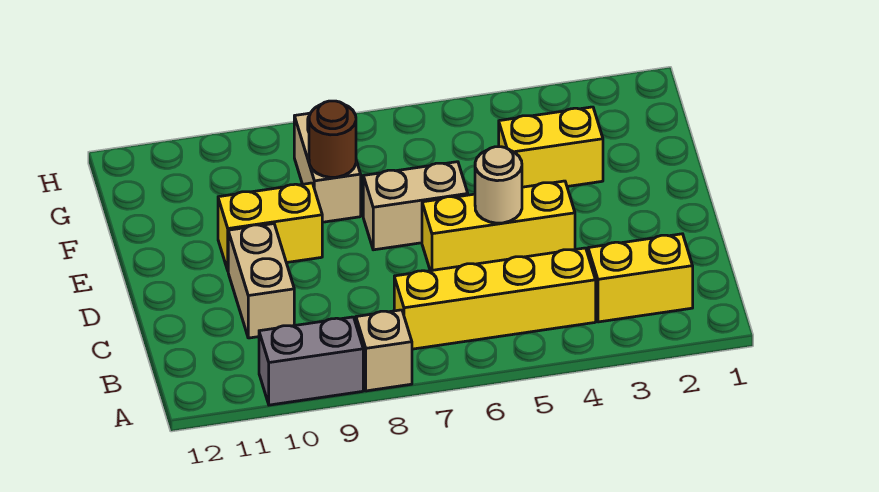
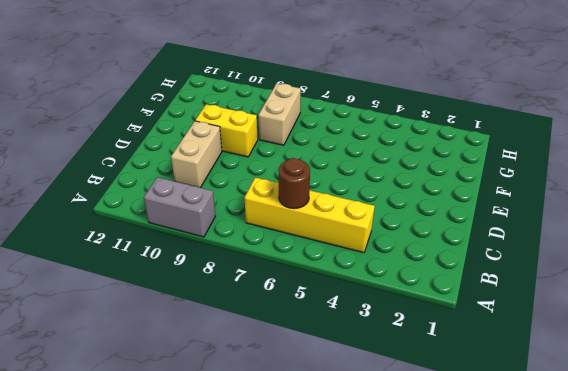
brown round brick B6 level 2 -> brown round brick F8 level 2
none -> tan brick A8 level 1
none -> yellow brick B2:B3 level 1
none -> yellow brick D4:D6 level 1

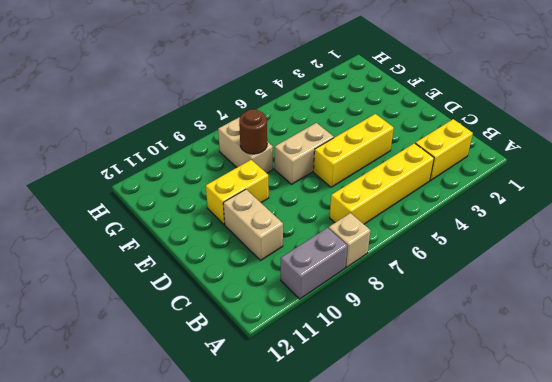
none -> yellow brick F3:F4 level 1
none -> tan round brick D5 level 2

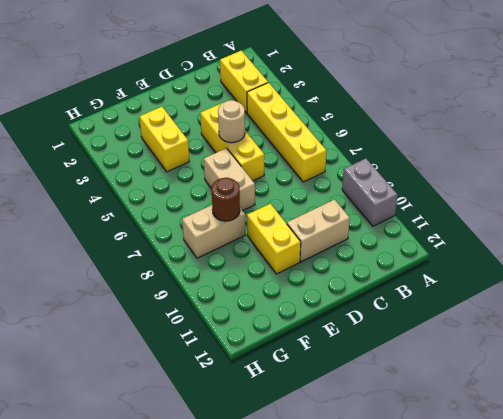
none -> tan brick A8 level 1

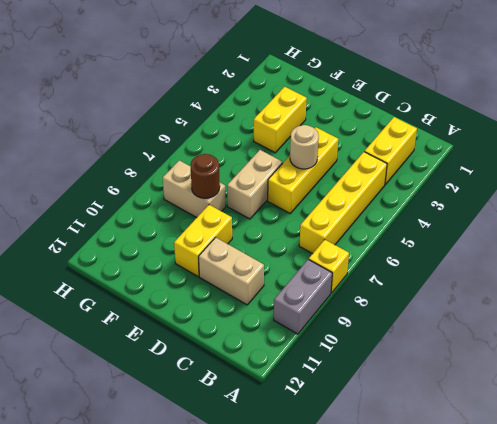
yellow brick A8 level 1 -> tan brick A8 level 1

